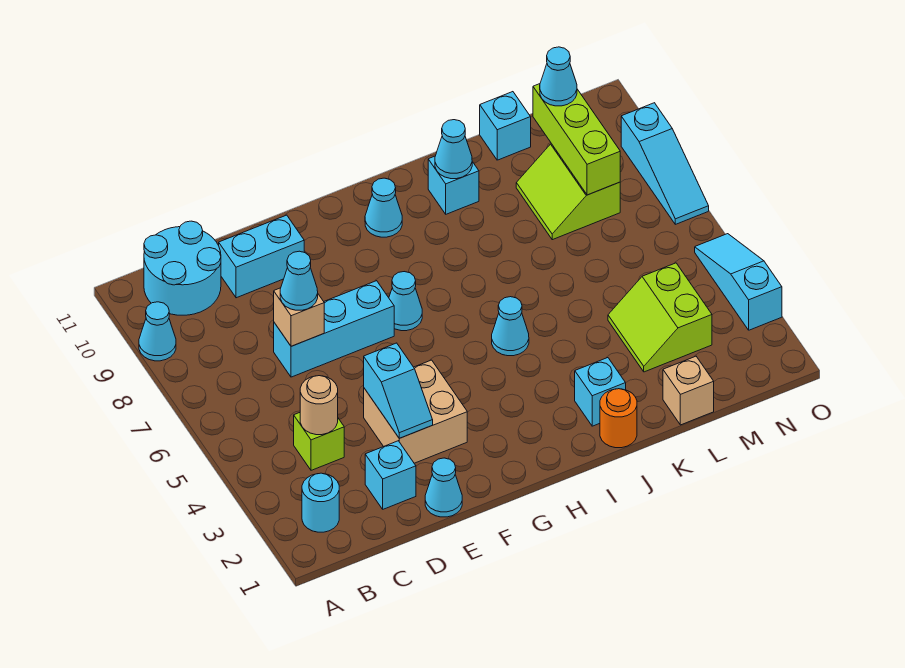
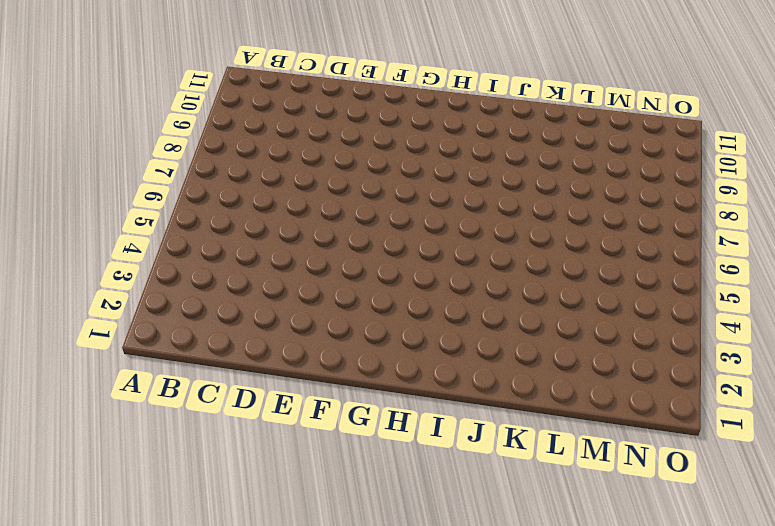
none -> cyan cone A9 level 1
none -> cyan round brick B2 level 1
none -> cyan round brick B10:C11 level 1

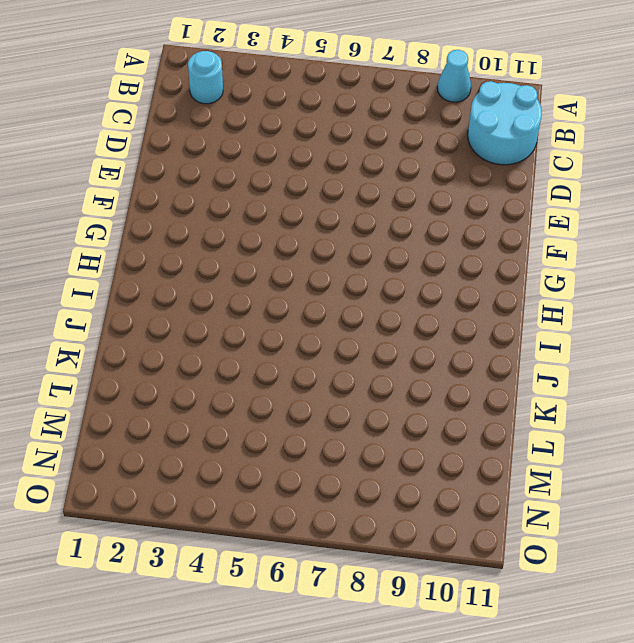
none -> lime brick C4 level 1
none -> cyan brick D2 level 1
none -> cyan brick D7:F7 level 1

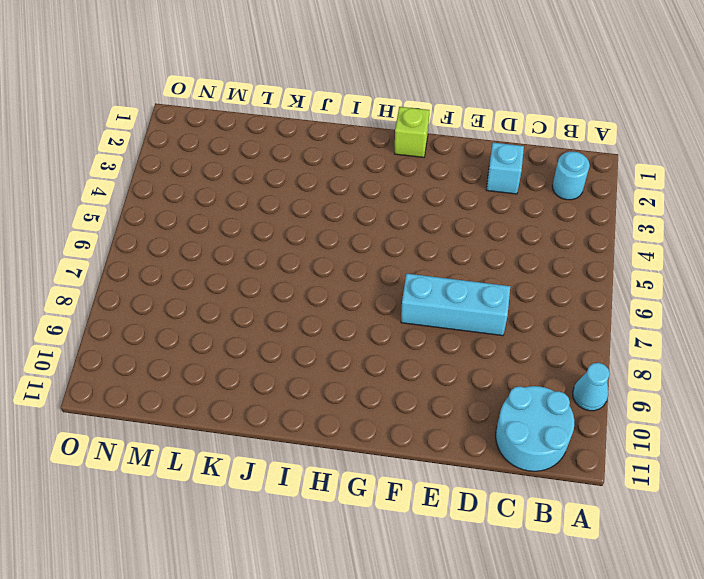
lime brick G1 level 1 -> lime brick C4 level 1
none -> cyan brick D10:E10 level 1
none -> cyan cone E1 level 1
none -> tan brick E3:F4 level 1

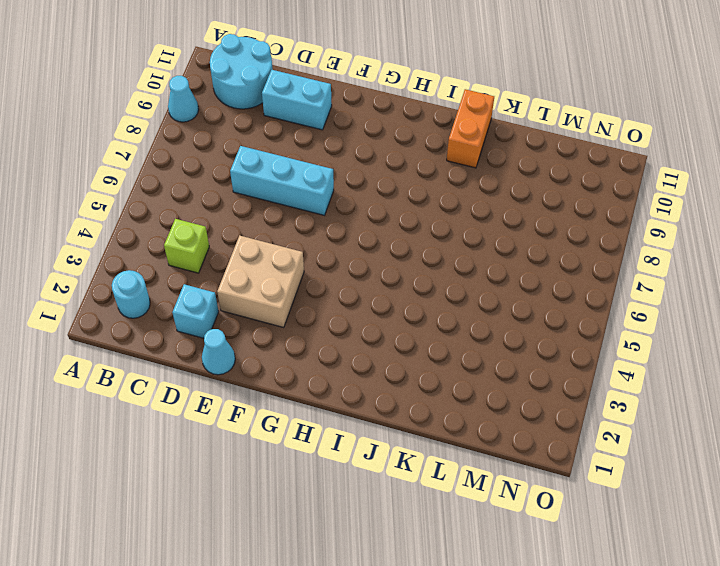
orange brick J10:J11 level 1 -> cyan brick J10 level 1
none -> cyan cone G7 level 1
none -> cyan cone H10 level 1
none -> cyan cone I5 level 1

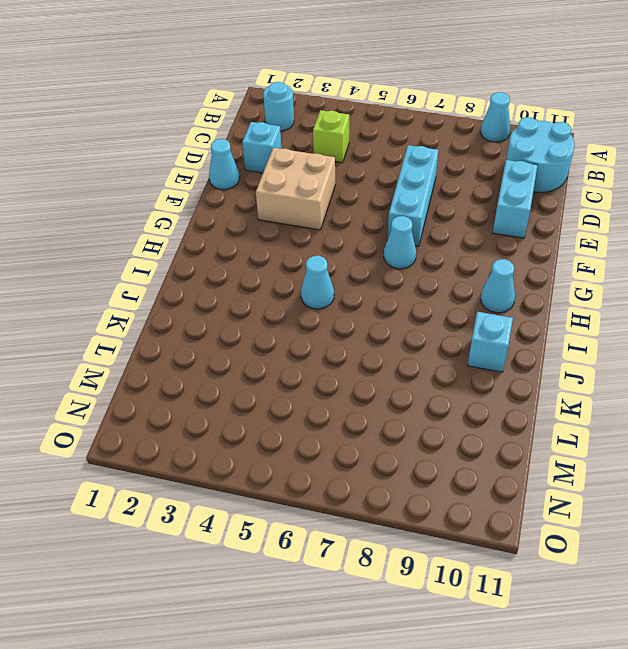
none -> orange round brick J1 level 1
none -> cyan brick J2 level 1
none -> tan brick L1 level 1

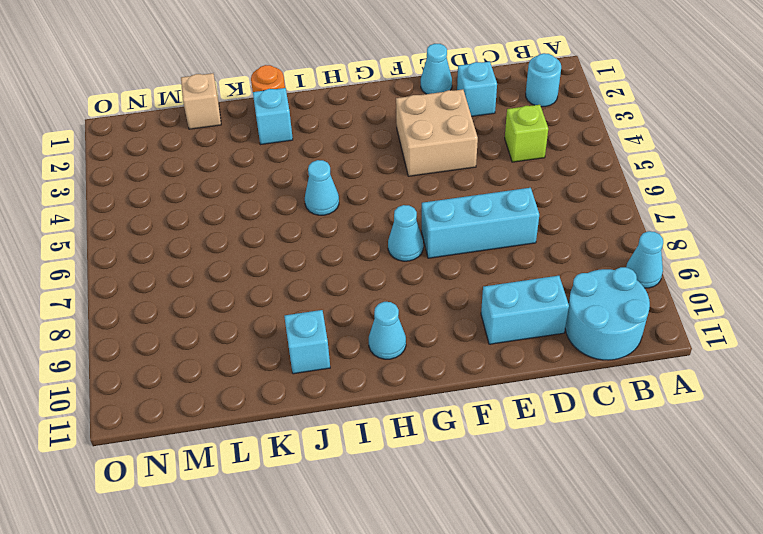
none -> lime slope L3:M4 level 1 top M
none -> lime slope L8:M9 level 1 top M
none -> cyan brick L11 level 1

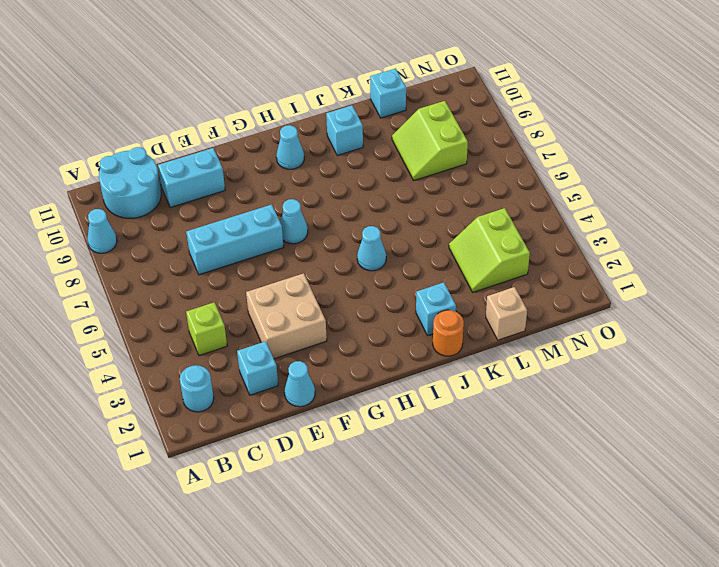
none -> cyan slope O3:O5 level 1 top 3
none -> cyan slope O7:O9 level 1 top 9
none -> tan round brick C4 level 2

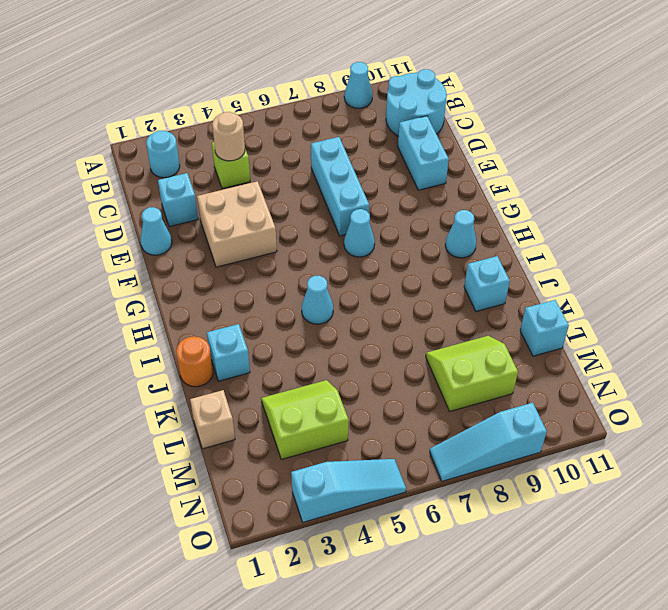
none -> tan brick D7 level 2
none -> cyan slope E3:E4 level 2 top 4
none -> cyan cone J10 level 2

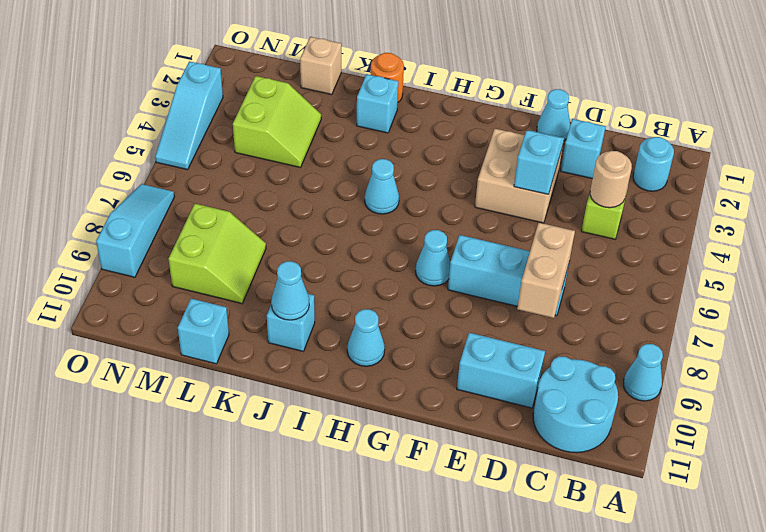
tan brick D7:D8 level 2 -> tan brick D7 level 2
none -> lime brick M8:M10 level 2
none -> cyan cone D7 level 3
none -> cyan cone M10 level 3

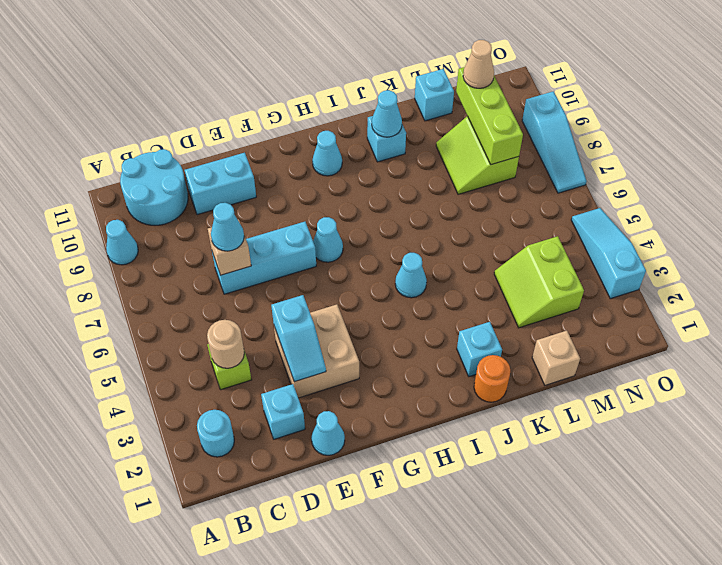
tan cone M10 level 3 -> cyan cone M10 level 3

